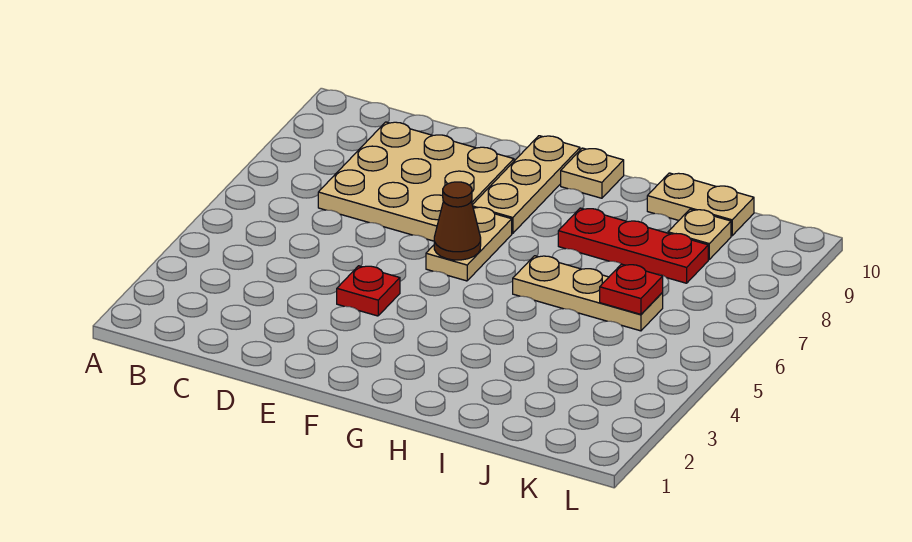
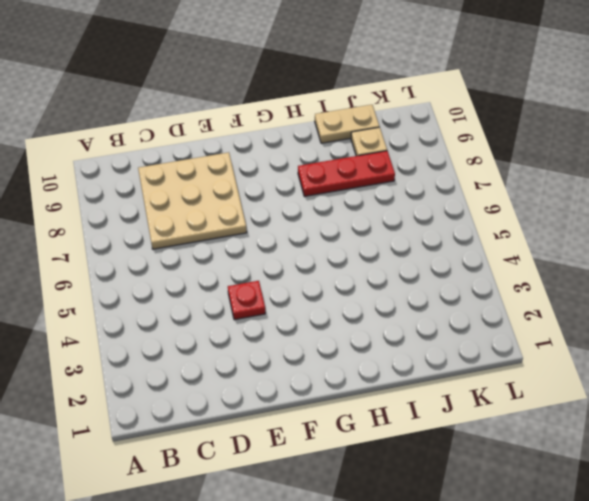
none -> tan plate F6:F7 level 1
none -> tan plate F8:F10 level 1

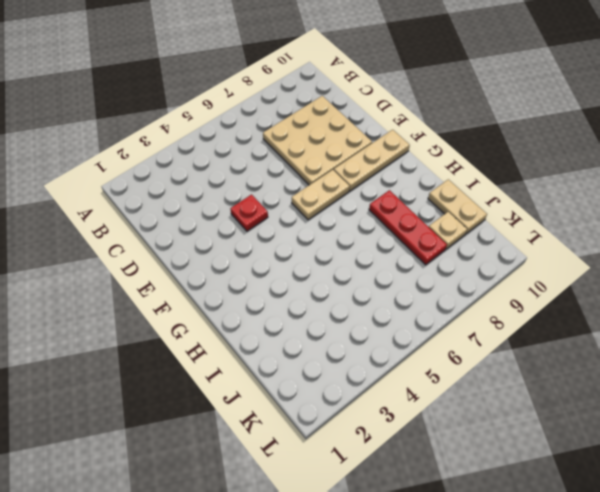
none -> tan plate G10 level 1
none -> tan plate H6:J6 level 1

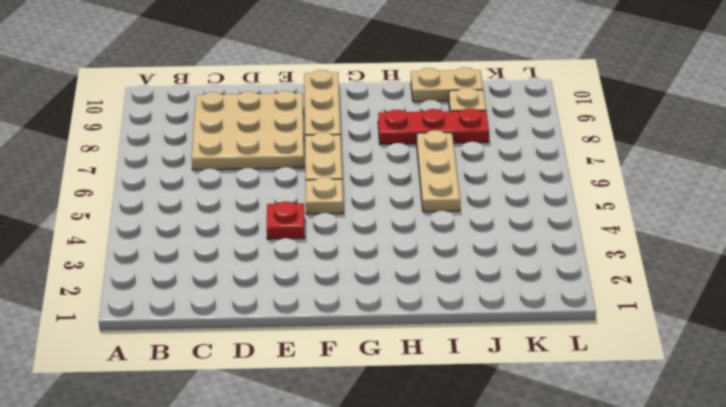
tan plate F5 level 1 -> tan plate G10 level 1
tan plate I5:I7 level 1 -> tan plate H6:J6 level 1
none -> brown cone F6 level 2
none -> red plate J6 level 2

